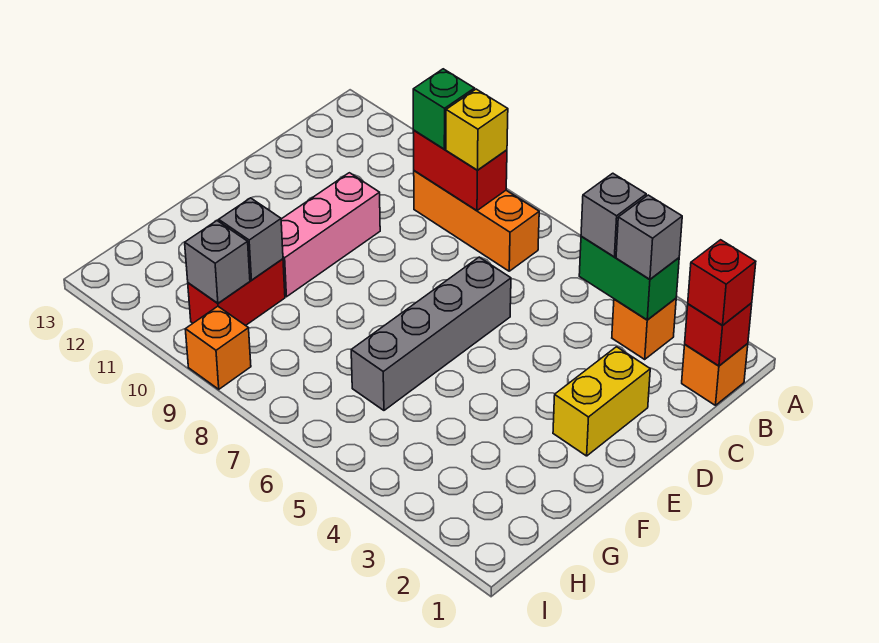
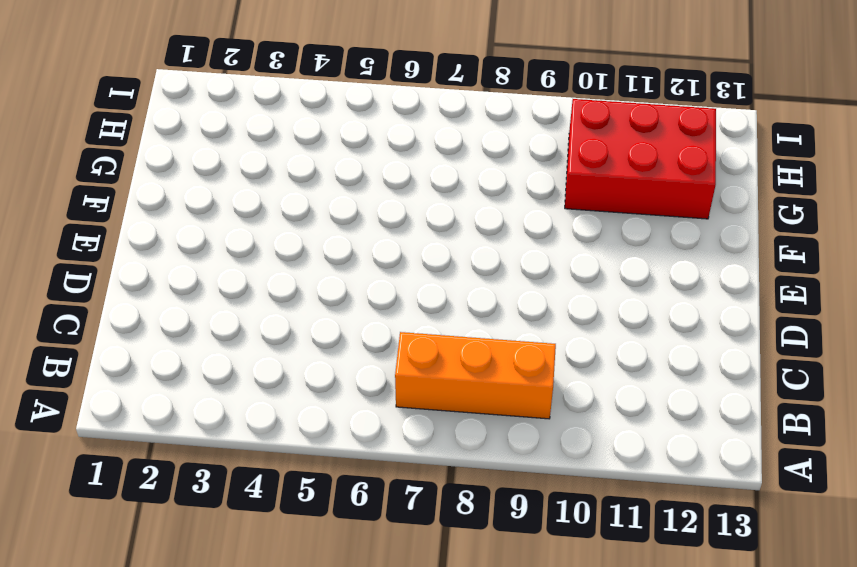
red brick G10:H12 level 1 -> red brick G10:H10 level 1
none -> orange brick B1 level 1
none -> orange brick B3 level 1
none -> yellow brick D2:E2 level 1

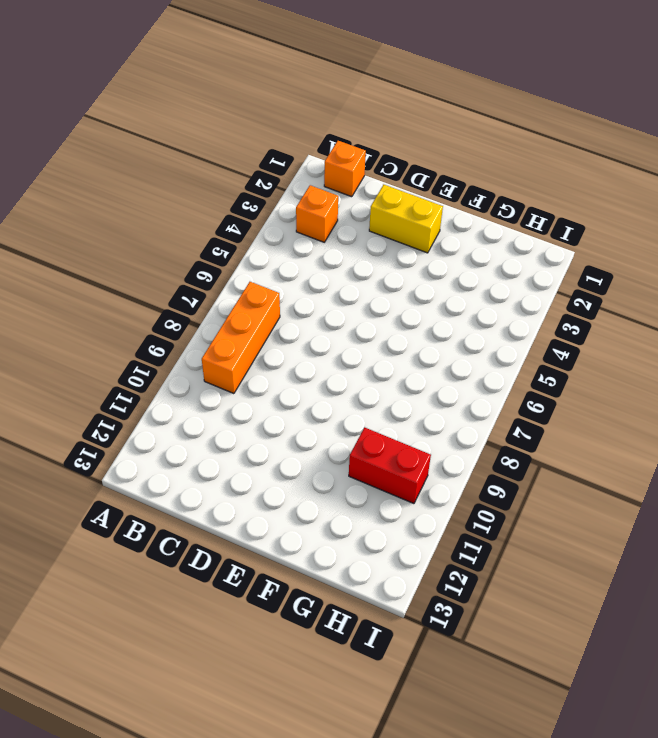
none -> grey brick D6:G6 level 1
none -> pink brick D10:F10 level 1
none -> orange brick I9 level 1

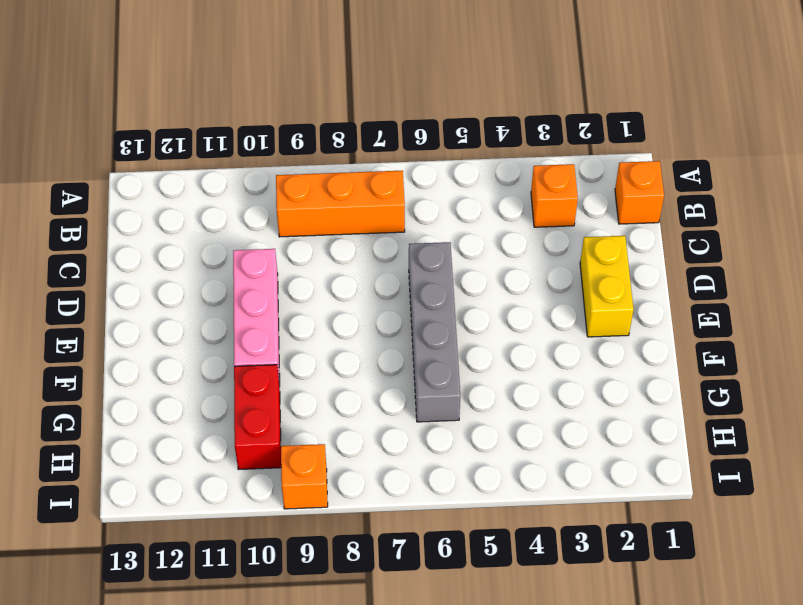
none -> red brick B1 level 2
none -> green brick B3:B4 level 2
none -> red brick B8:B9 level 2

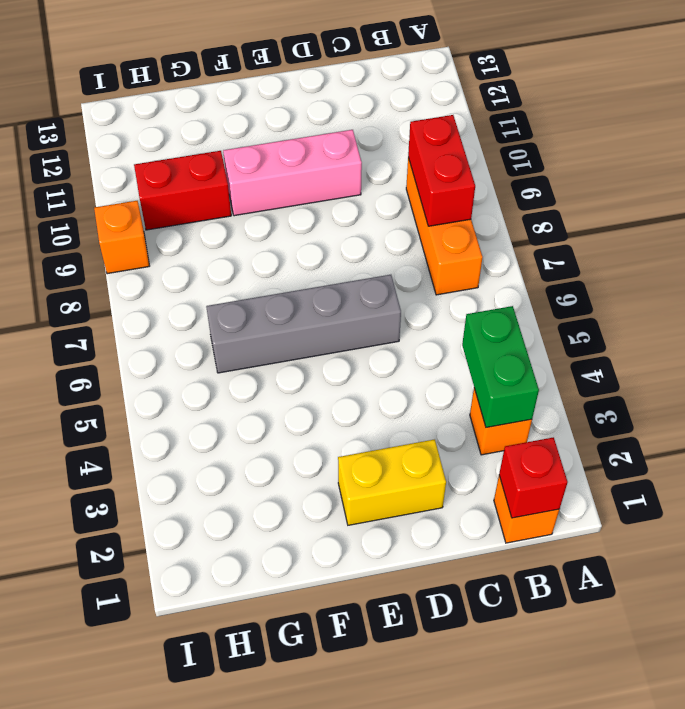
none -> grey brick G10 level 2
none -> grey brick H10 level 2
none -> red brick B1 level 3

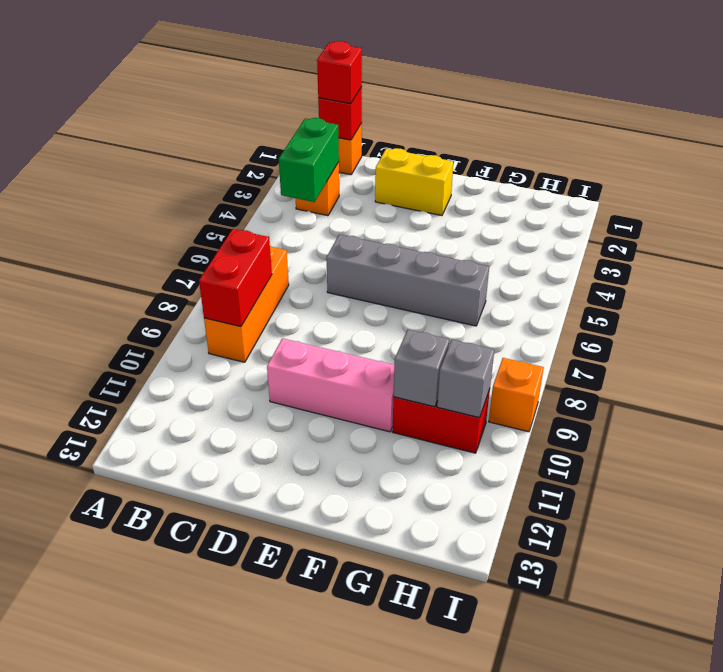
none -> grey brick B3 level 3
none -> grey brick B4 level 3
none -> yellow brick B8 level 3

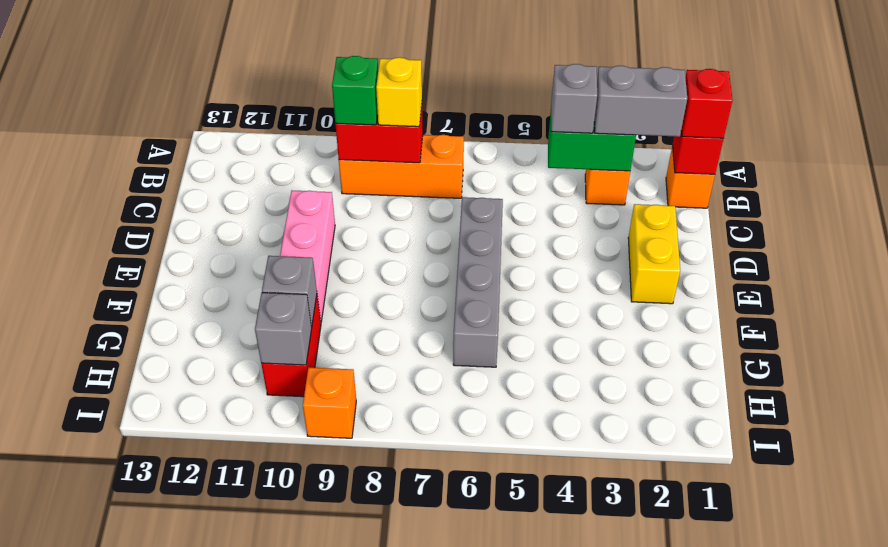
grey brick B2:B3 level 3 -> grey brick B3 level 3

